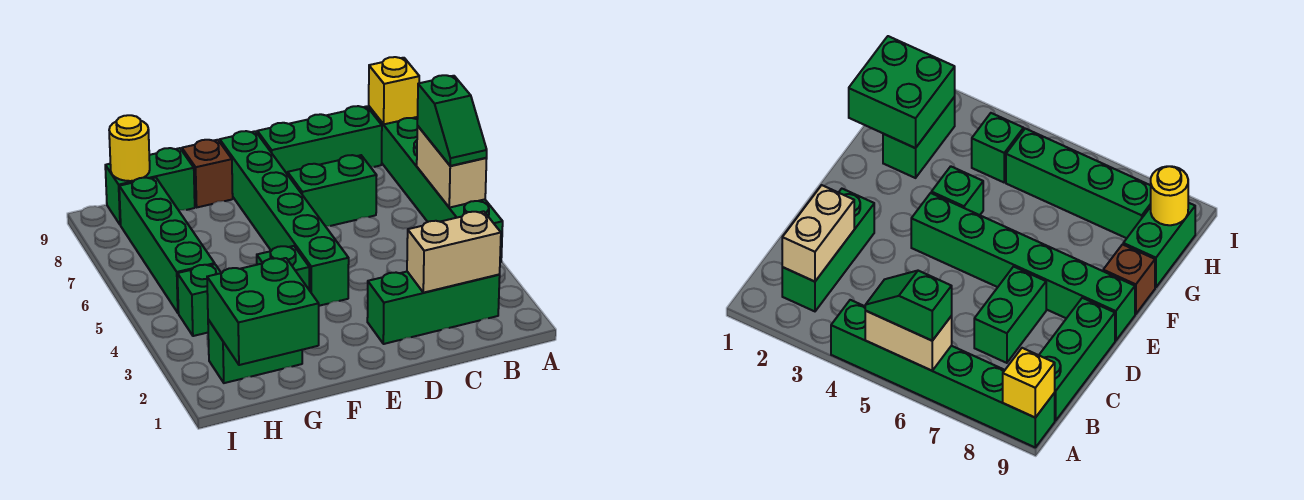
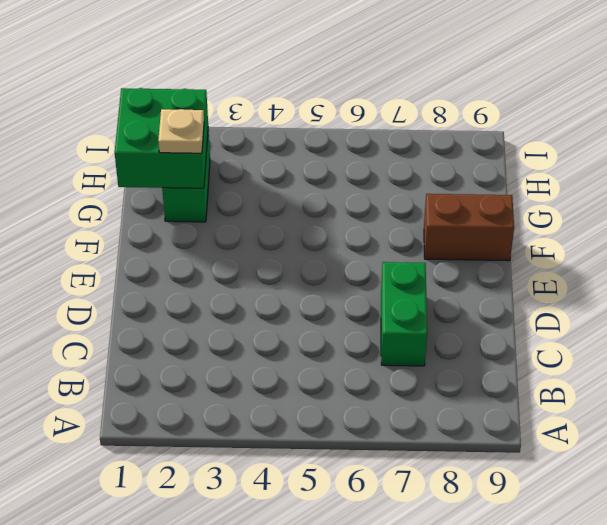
brown brick F8:F9 level 1 -> brown brick F9 level 1
tan plate G2 level 3 -> none
none -> green brick A4:A9 level 1
none -> green brick B2:D2 level 1
none -> green brick B9:D9 level 1

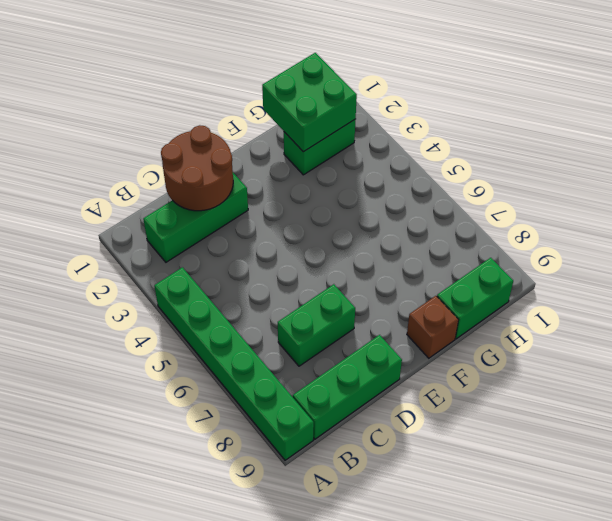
brown round brick C1:D2 level 2 -> tan brick B2:C2 level 2
none -> green brick E4:E9 level 1
none -> green brick F4 level 1
none -> green brick H4 level 1

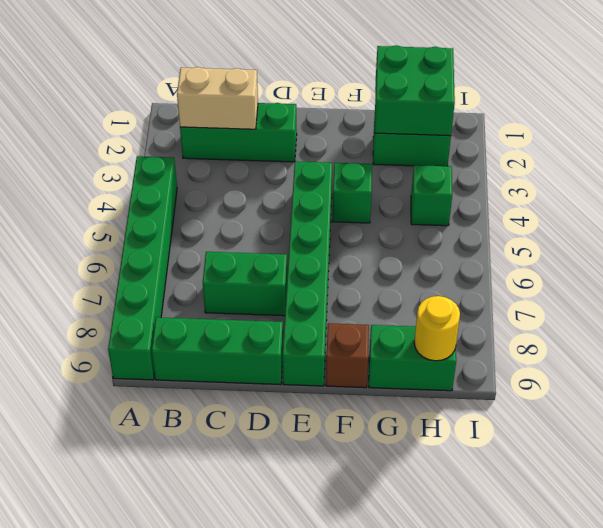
none -> green brick H5:H8 level 1
none -> tan brick A5:A6 level 2
none -> yellow brick A9 level 2

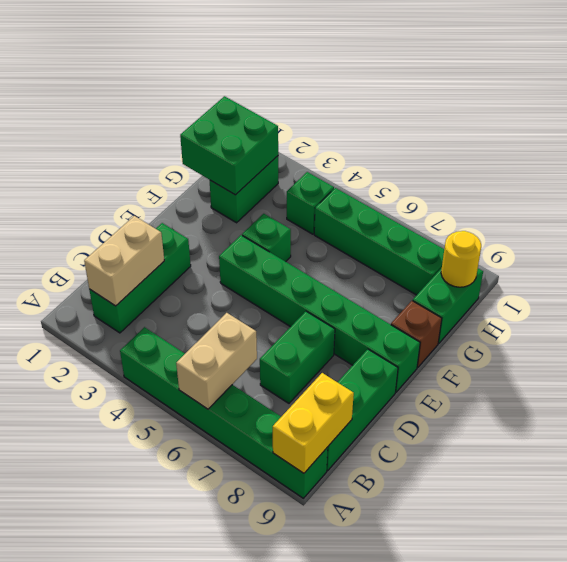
tan brick A6:B6 level 2 -> tan brick A5:A6 level 2
yellow brick A9:B9 level 2 -> yellow brick A9 level 2
none -> green slope A5:A6 level 3 top 6

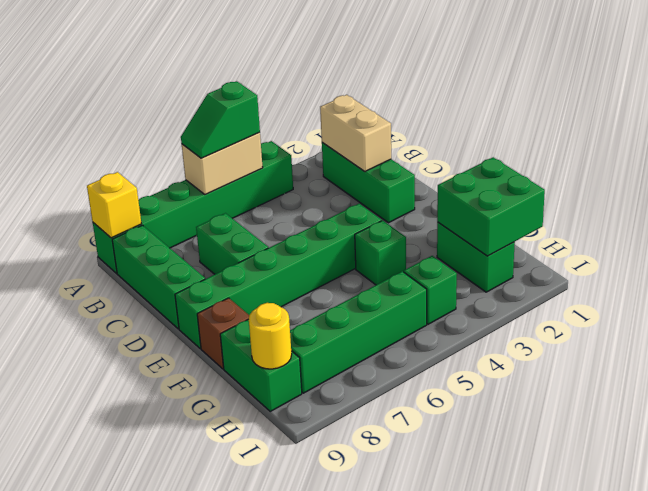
green slope A5:A6 level 3 top 5 -> green slope A5:A6 level 3 top 6

